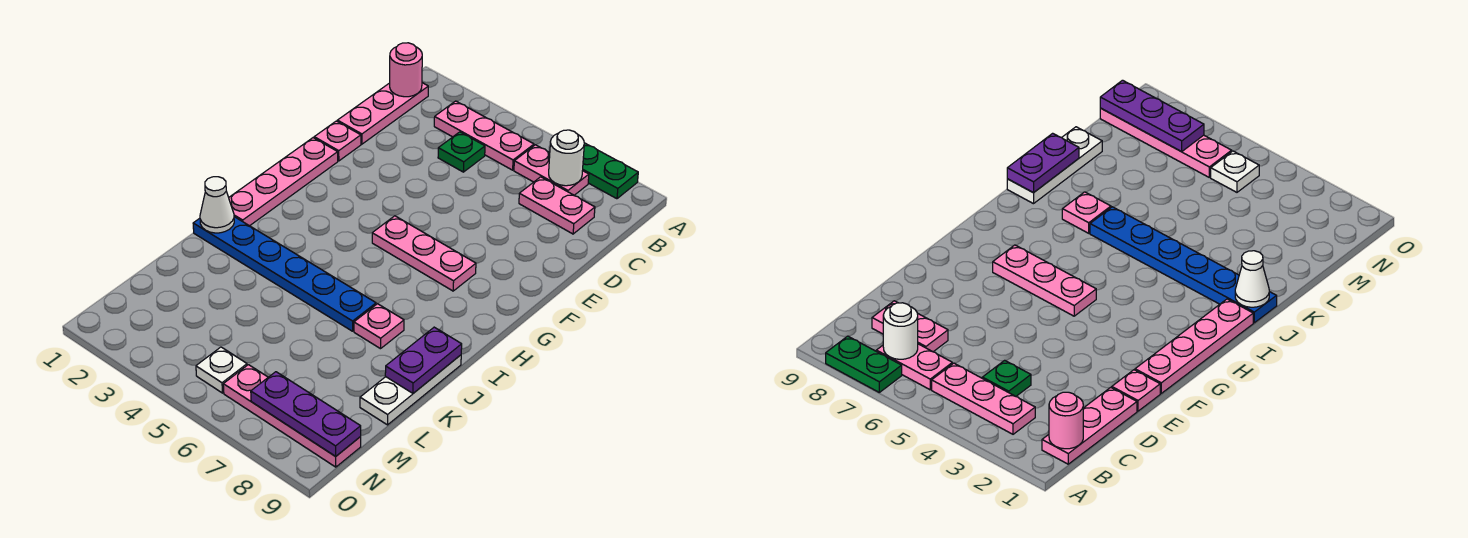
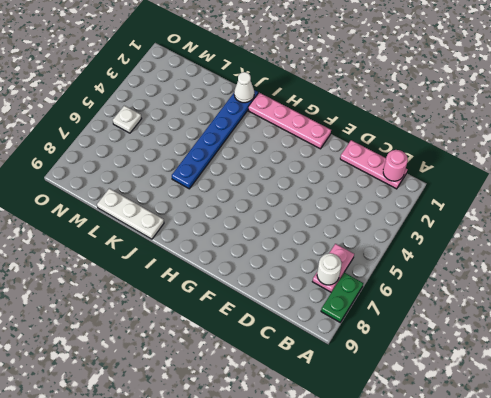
none -> pink plate B3:B5 level 1
none -> green plate C4 level 1
none -> pink plate C7:C8 level 1

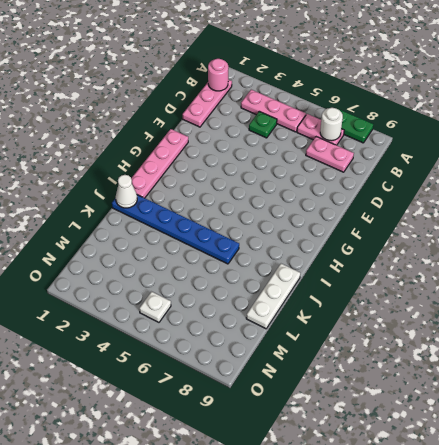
none -> pink plate E1 level 1
none -> pink plate G5:G7 level 1
none -> pink plate J7 level 1

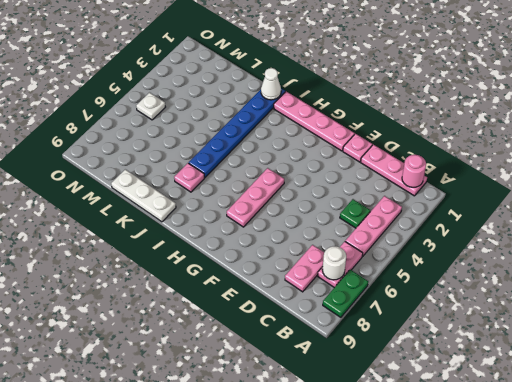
none -> pink plate N6:N9 level 1
none -> purple plate J9:K9 level 2
none -> purple plate N7:N9 level 2

